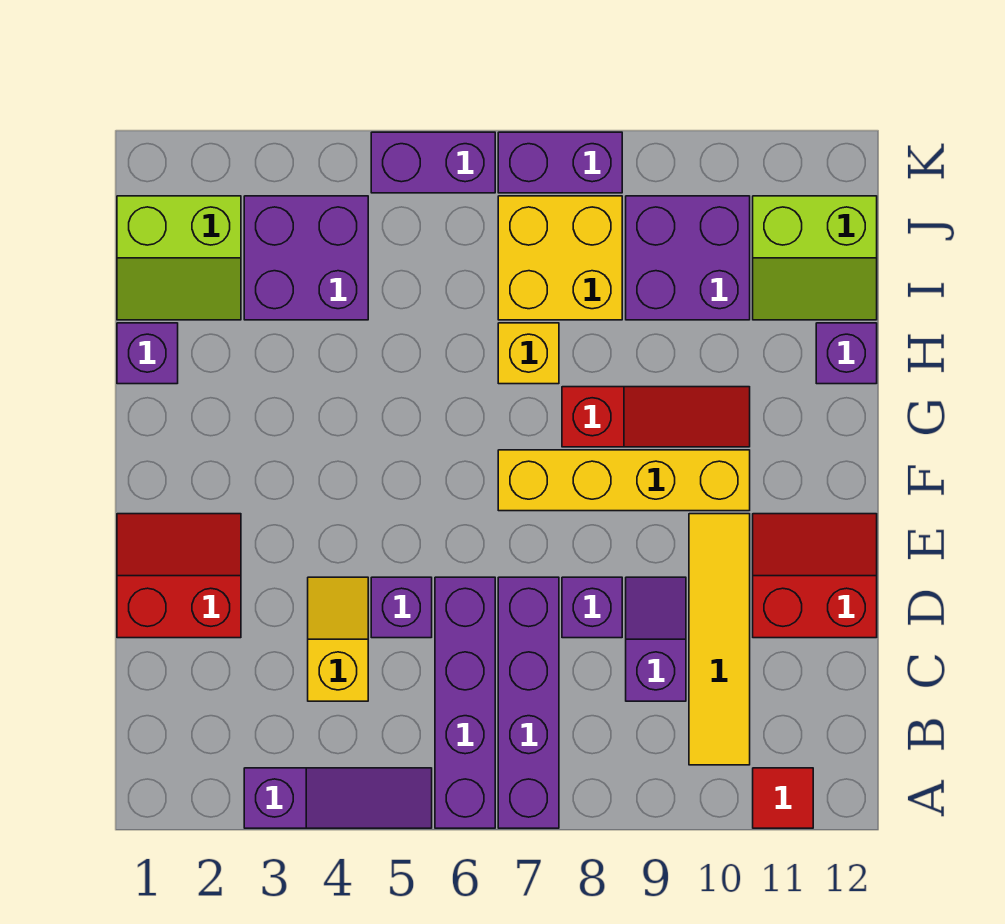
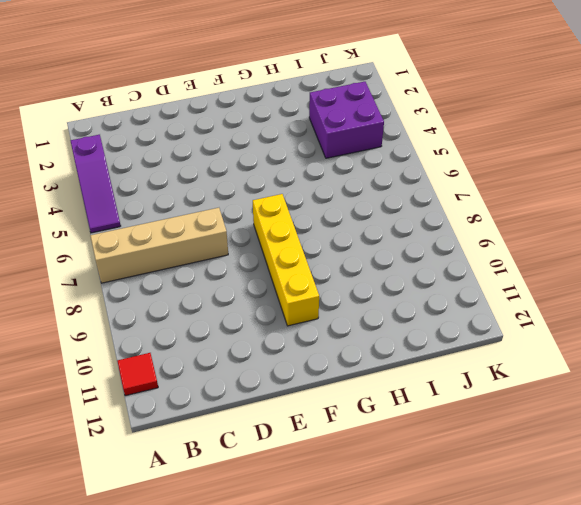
tan brick A7:D7 level 1 -> purple brick A7:D7 level 1
none -> purple brick A6:D6 level 1
none -> yellow tile B10:E10 level 1
none -> yellow slope C4:D4 level 1 top C

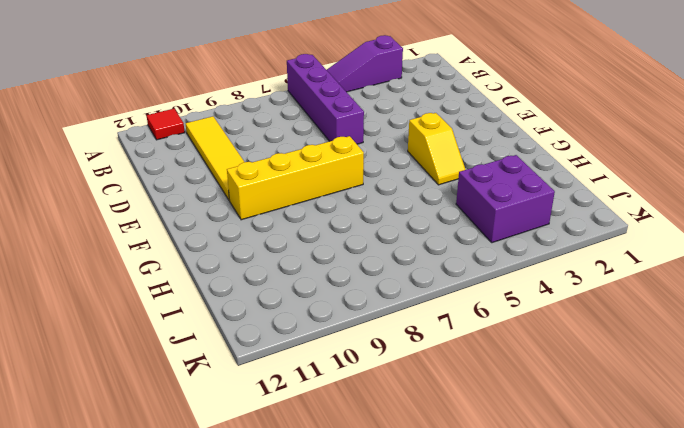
yellow slope F4:G4 level 1 top F -> yellow slope C4:D4 level 1 top C
none -> purple brick A7:D7 level 1
none -> purple slope C9:D9 level 1 top C
none -> red slope D1:E2 level 1 top D

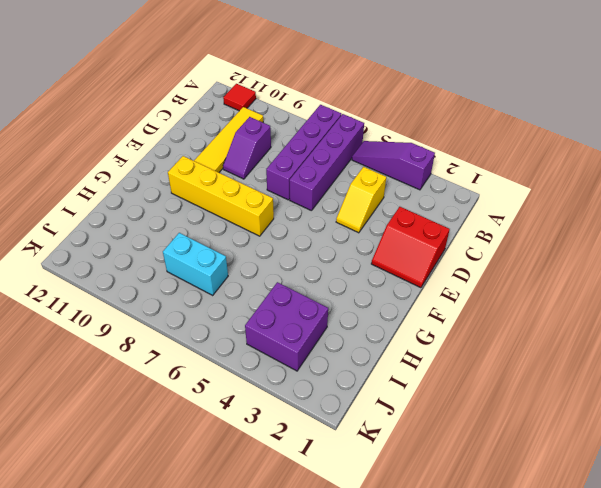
cyan brick I7:I8 level 1 -> yellow brick I7:J8 level 1
none -> purple brick D5 level 1
none -> purple brick D8 level 1
none -> red slope D11:E12 level 1 top D

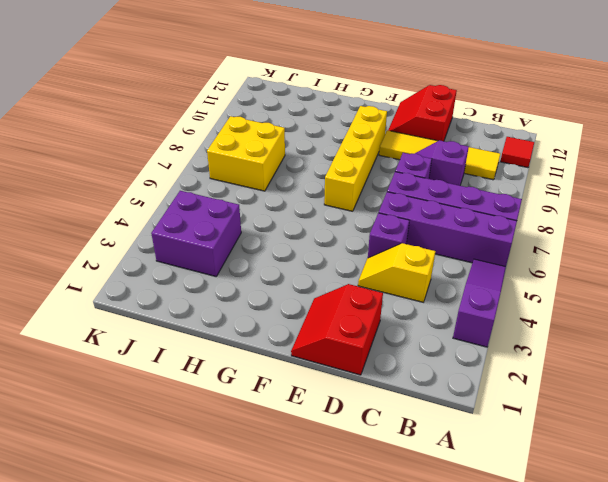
none -> red slope G8:G10 level 1 top 8
none -> purple brick H1 level 1
none -> yellow brick H7 level 1

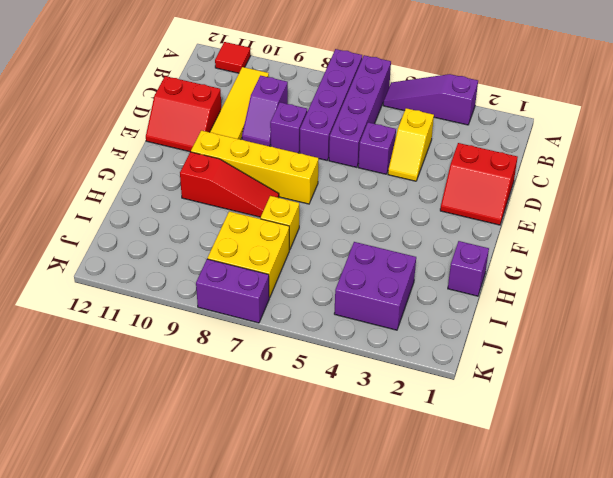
red slope G8:G10 level 1 top 10 -> red slope G8:G10 level 1 top 8
none -> purple brick H12 level 1
none -> lime slope I1:J2 level 1 top J
none -> purple brick I9:J10 level 1

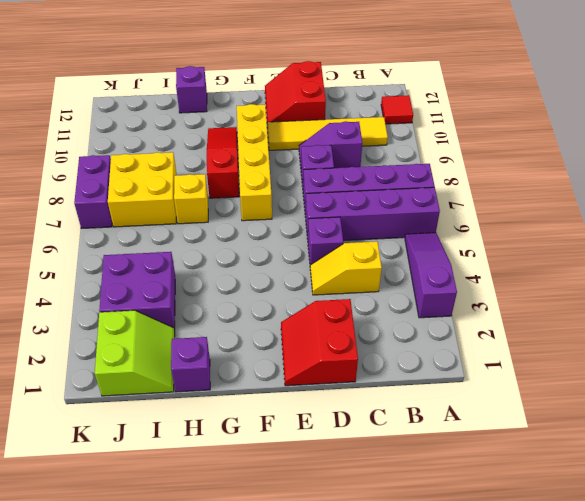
none -> purple brick I9:J10 level 1
none -> lime slope I11:J12 level 1 top J
none -> purple brick K5:K6 level 1

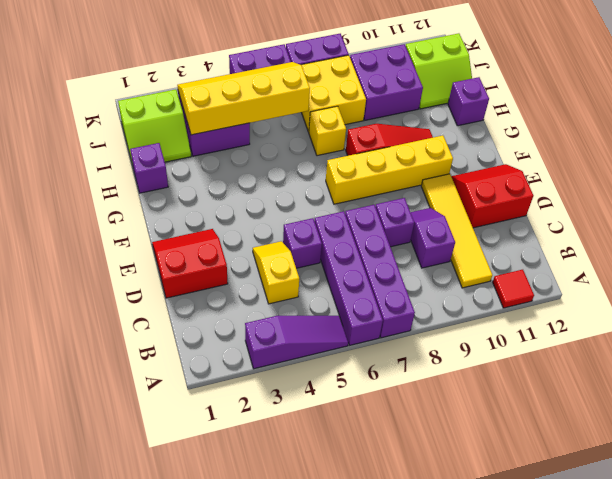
yellow slope I3:J6 level 2 top I -> none

